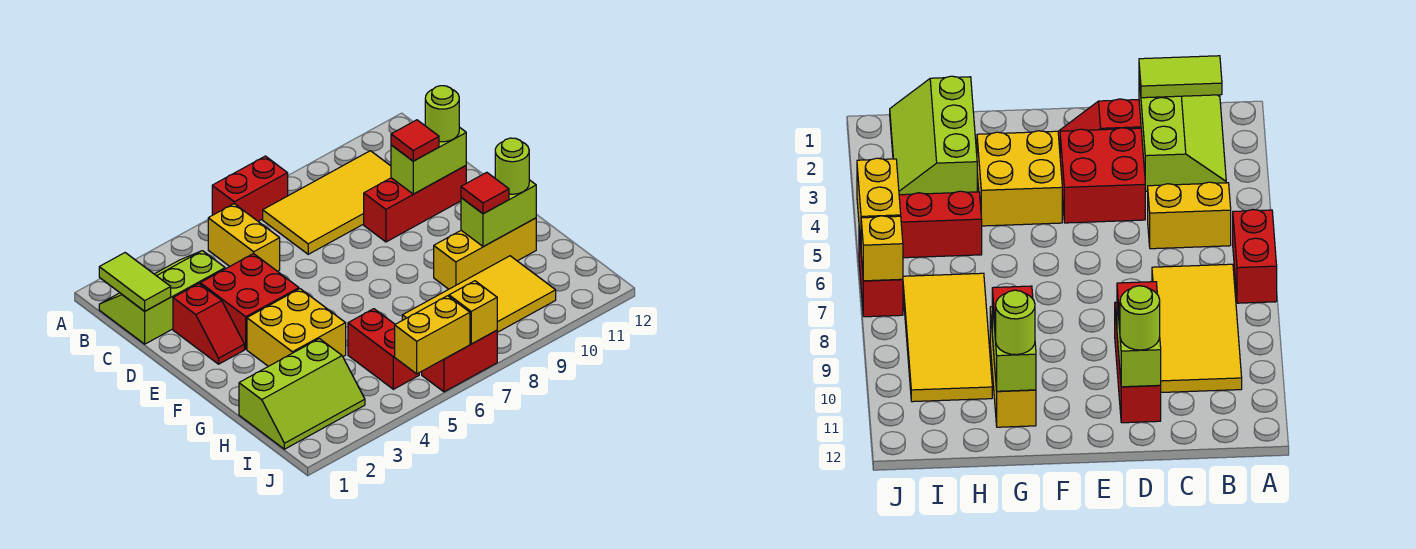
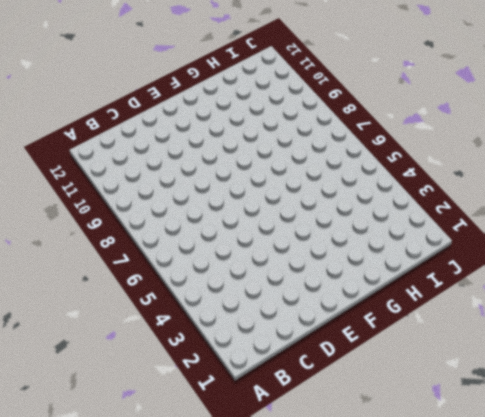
none -> red brick A6:A7 level 1
none -> lime slope B1:C3 level 1 top C
none -> yellow brick B5:C5 level 1

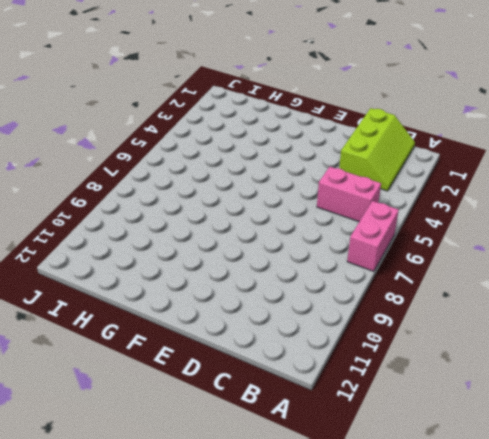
pink brick A6:A7 level 1 -> red brick A6:A7 level 1
pink brick B5:C5 level 1 -> yellow brick B5:C5 level 1
none -> yellow tile B7:C10 level 1
none -> red slope D2:E2 level 1 top D
none -> red brick D3:E4 level 1

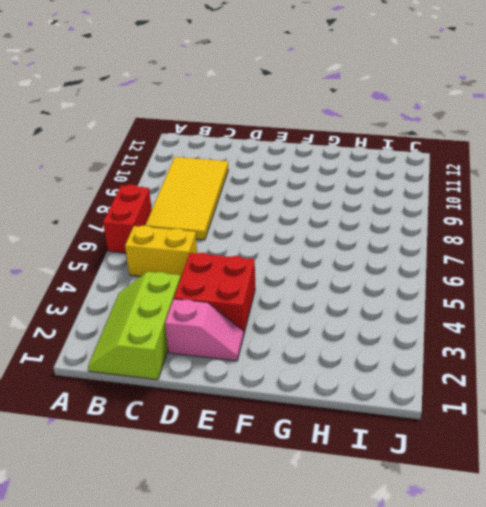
pink slope D2:E2 level 1 top D -> red slope D2:E2 level 1 top D
none -> red brick D9:D11 level 1
none -> yellow brick F3:G4 level 1
none -> yellow brick G9:G11 level 1

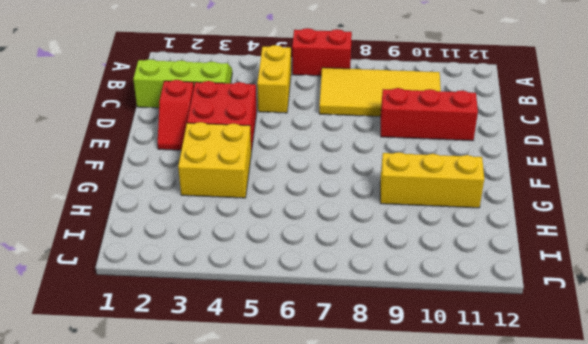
none -> lime slope H1:I3 level 1 top H
none -> red brick H5:I5 level 1
none -> yellow tile H7:I10 level 1

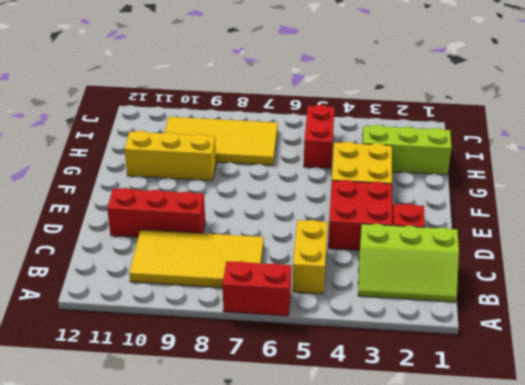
none -> red brick J6:J7 level 1
none -> lime tile B1:C1 level 2
none -> lime brick D10:D11 level 2

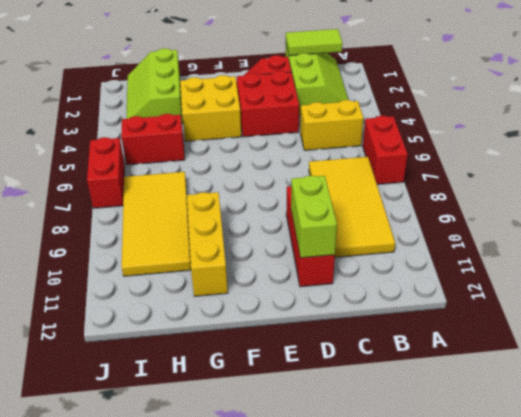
none -> lime brick G10:G11 level 2
none -> yellow brick J5:J6 level 2
none -> yellow brick J7 level 2

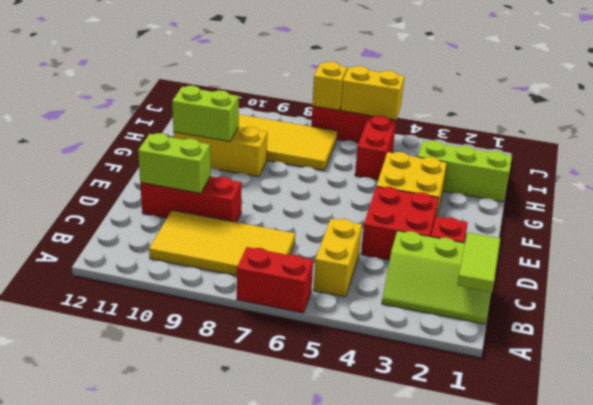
none -> red tile D10 level 3
none -> lime round brick D11 level 3
none -> red tile G10 level 3

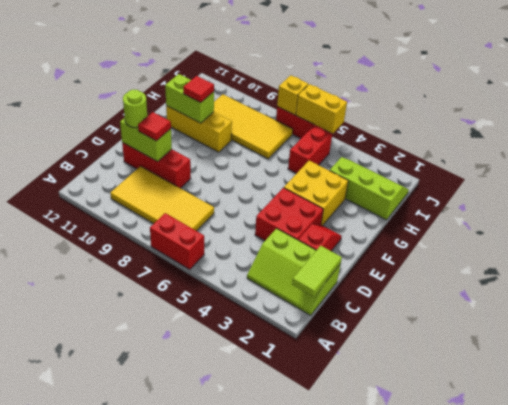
none -> yellow brick B5:C5 level 1
none -> lime round brick G11 level 3

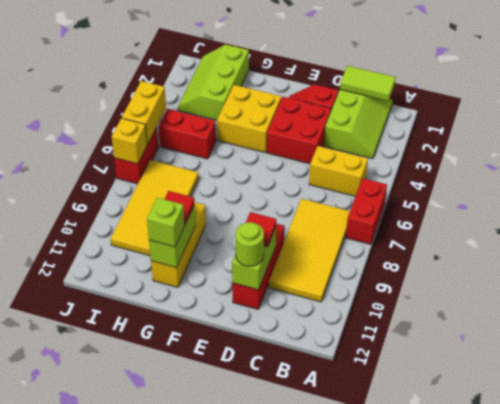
lime brick G11 level 3 -> lime round brick G11 level 3

